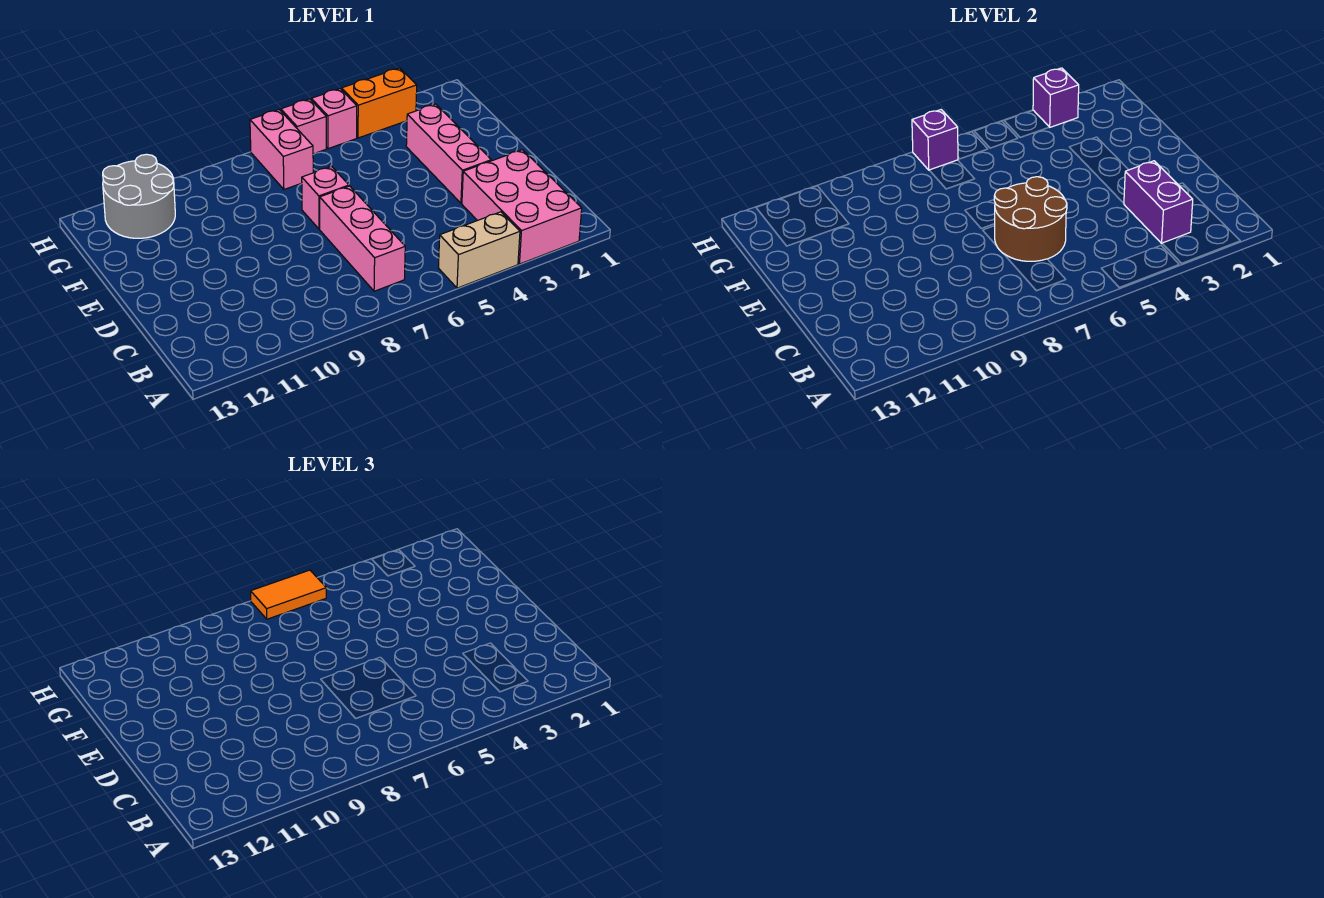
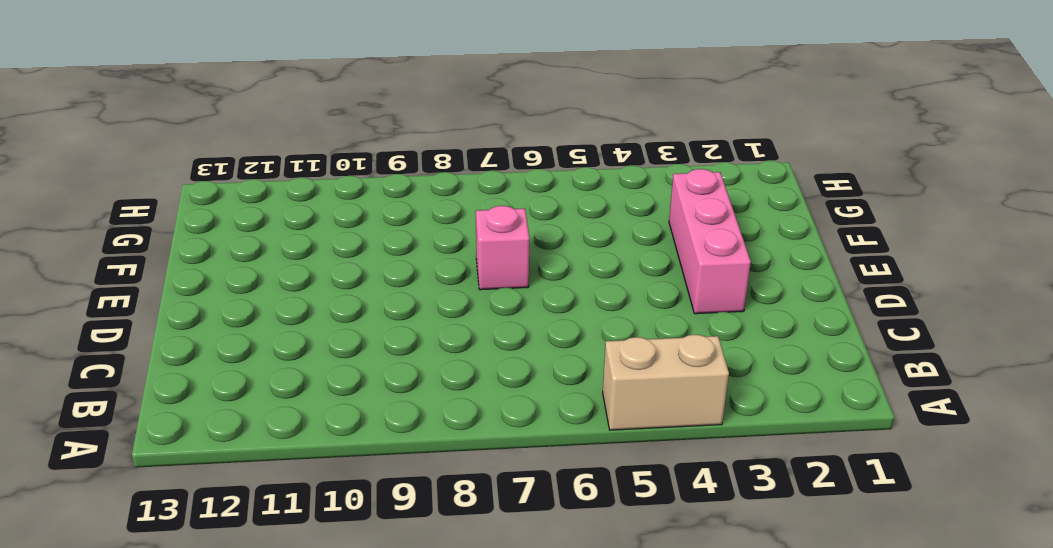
none -> pink brick A2:C3 level 1
none -> pink brick B7:D7 level 1
none -> pink brick G7:H7 level 1

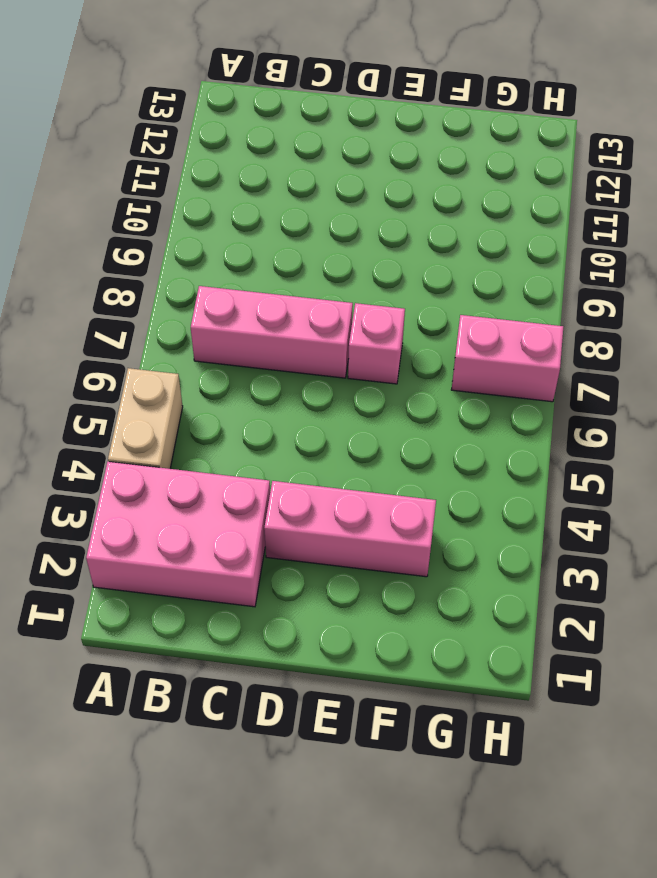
none -> grey round brick G11:H12 level 1
none -> orange brick H3:H4 level 1
none -> pink brick H5 level 1

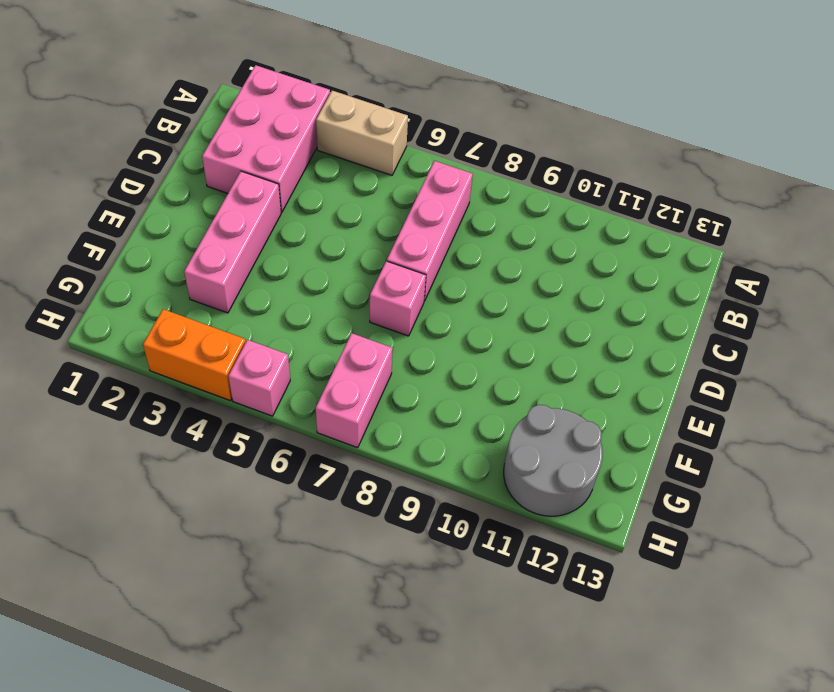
none -> pink brick H6 level 1
none -> purple brick B3:C3 level 2
none -> brown round brick C6:D7 level 2

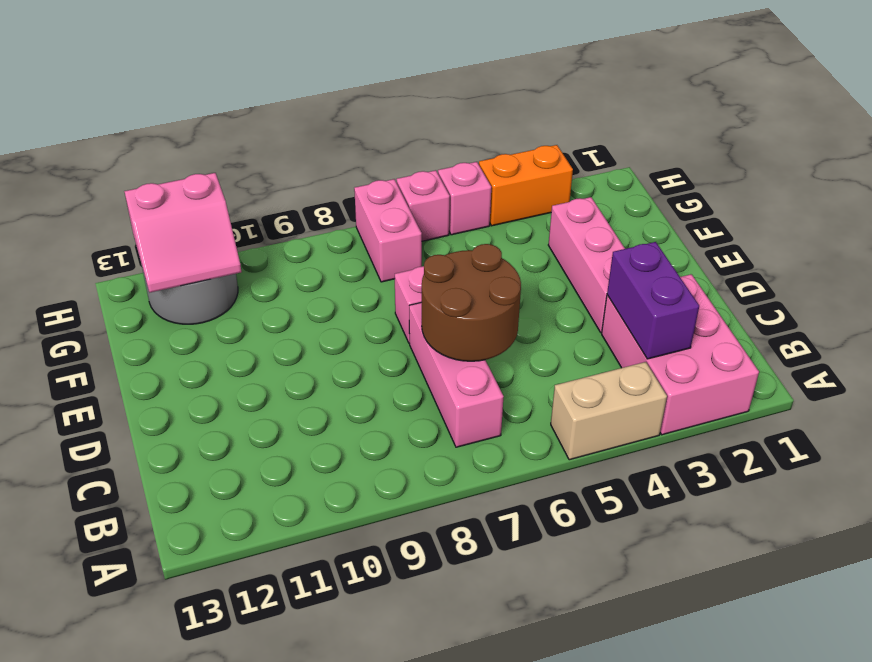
pink slope G11:H12 level 2 top H -> none
none -> purple brick H3 level 2
none -> purple brick H7 level 2
none -> orange tile H6:H7 level 3

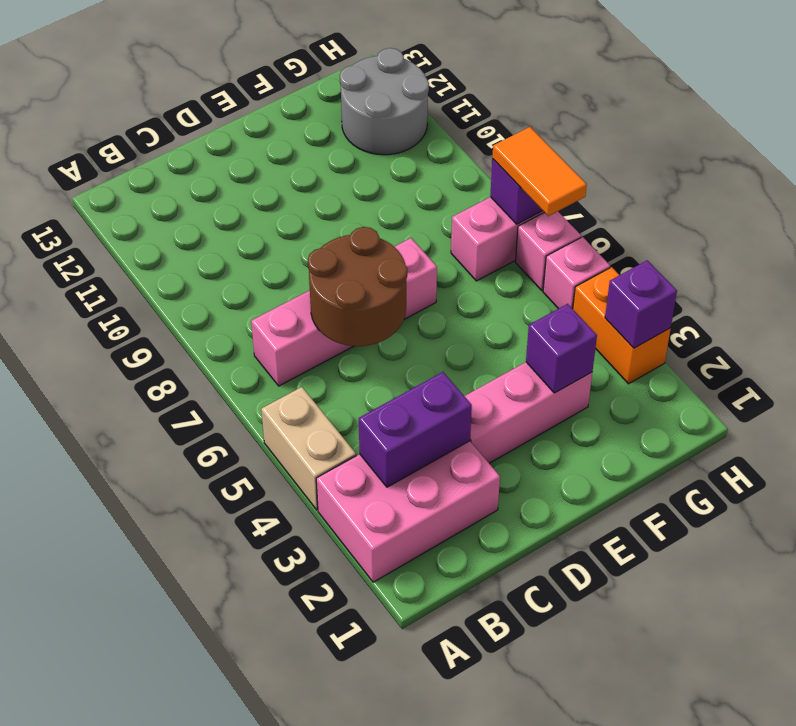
purple brick F3 level 2 -> none

